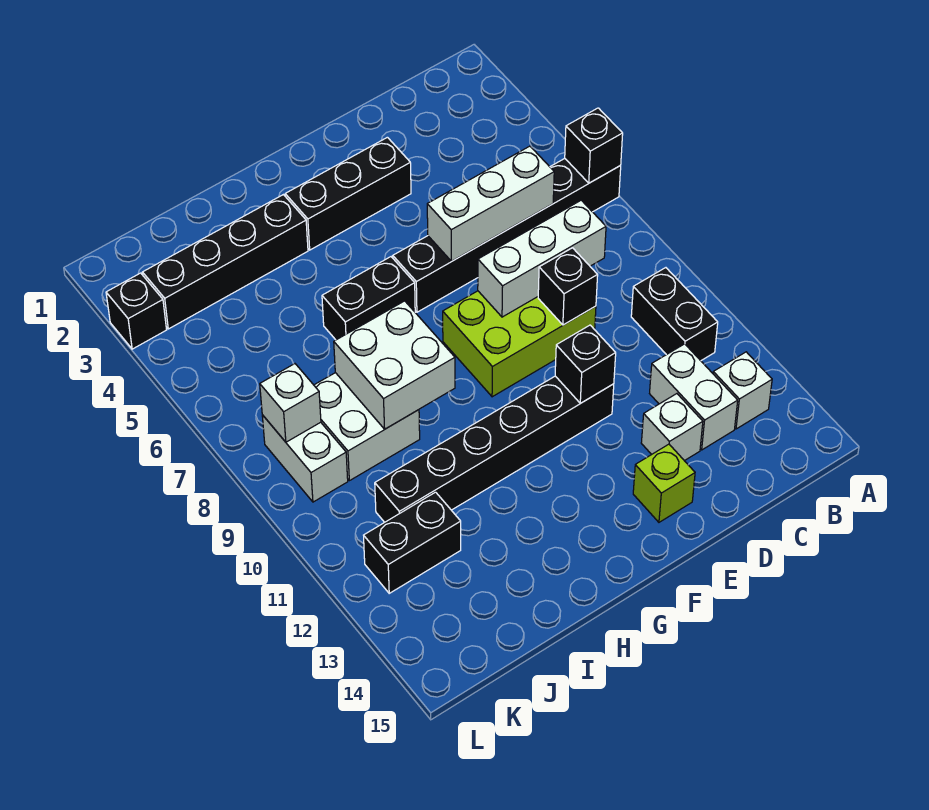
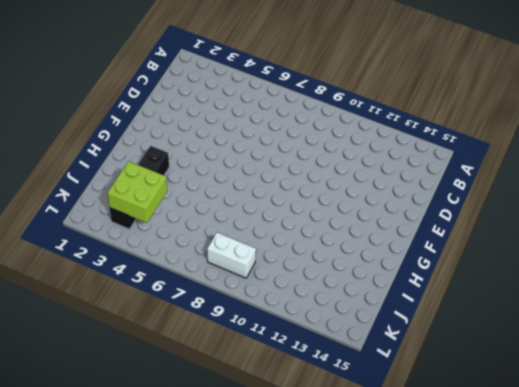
lime brick J3:K4 level 2 -> none
none -> black brick A6:F6 level 1
none -> black brick B10:B11 level 1
none -> white brick B13 level 1

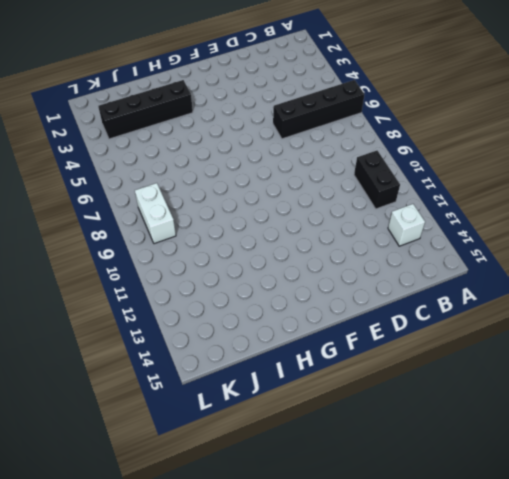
black brick A6:D6 level 1 -> black brick A6:F6 level 1
none -> white brick C12:C13 level 1
none -> lime brick D8:F9 level 1
none -> white brick D13 level 1

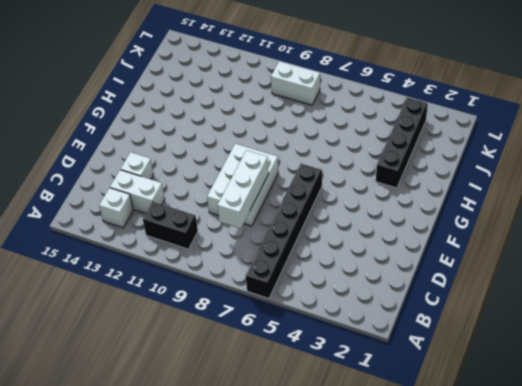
white brick D8:F9 level 1 -> lime brick D8:F9 level 1
none -> black brick E3:G3 level 1
none -> black brick E11:J11 level 1
none -> lime brick E14 level 1

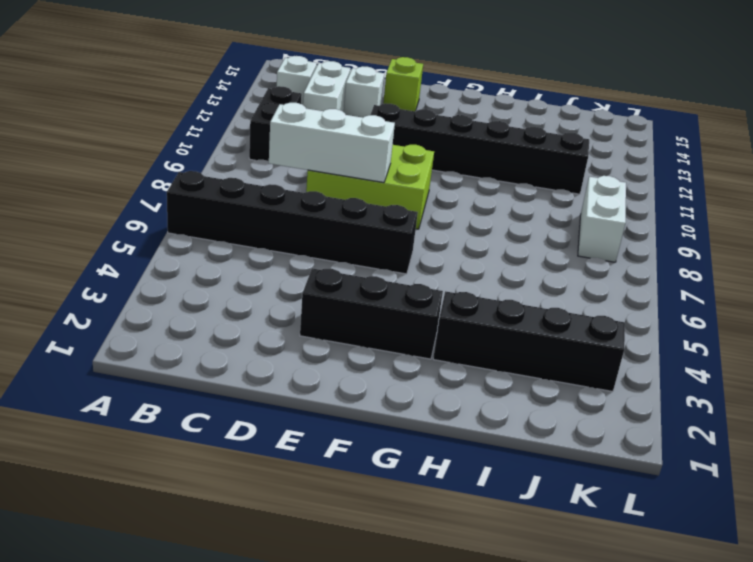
none -> black brick G6:H6 level 1
none -> white brick I8:J9 level 1
none -> black brick J12:K12 level 1

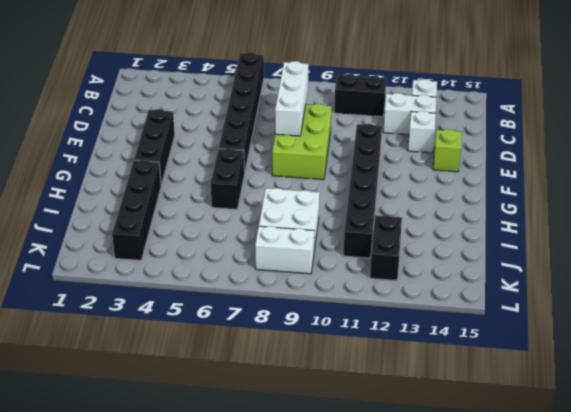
none -> black brick L3 level 1
none -> black brick A6 level 2
none -> white brick C6:E6 level 2

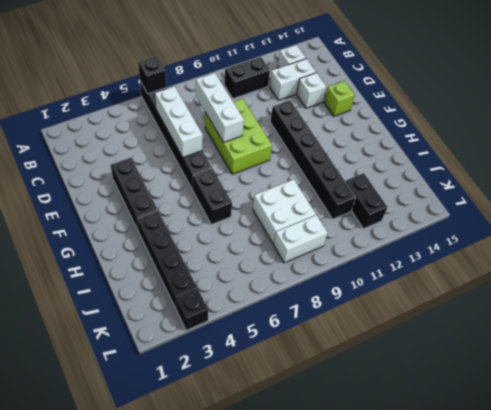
none -> black brick D9 level 2
none -> black brick E11 level 2
none -> white brick H8:I9 level 2

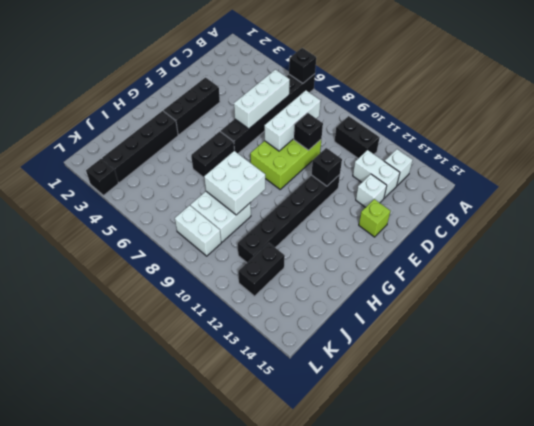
none -> white brick K8 level 2

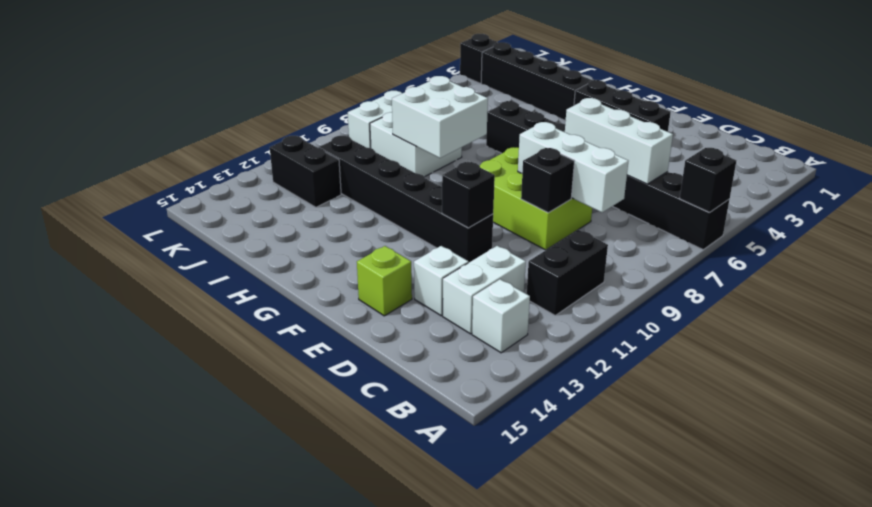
none -> white brick K8 level 2

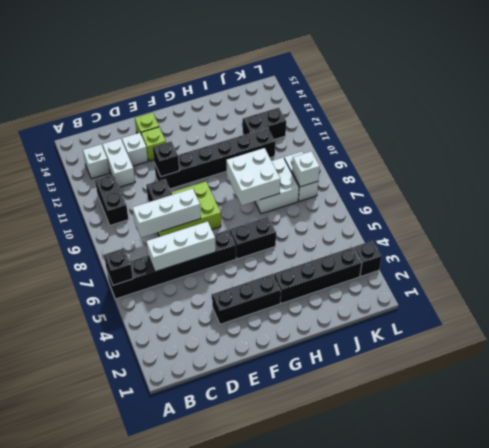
lime brick E13 level 1 -> none

